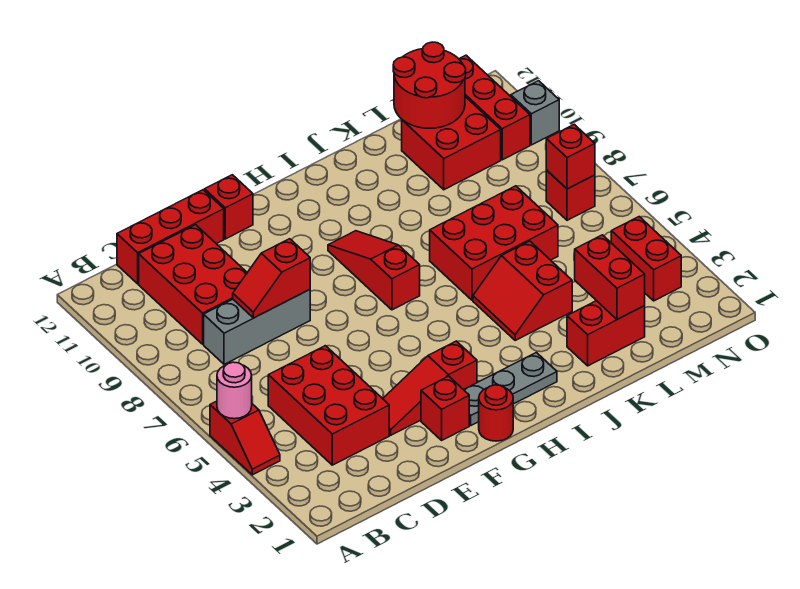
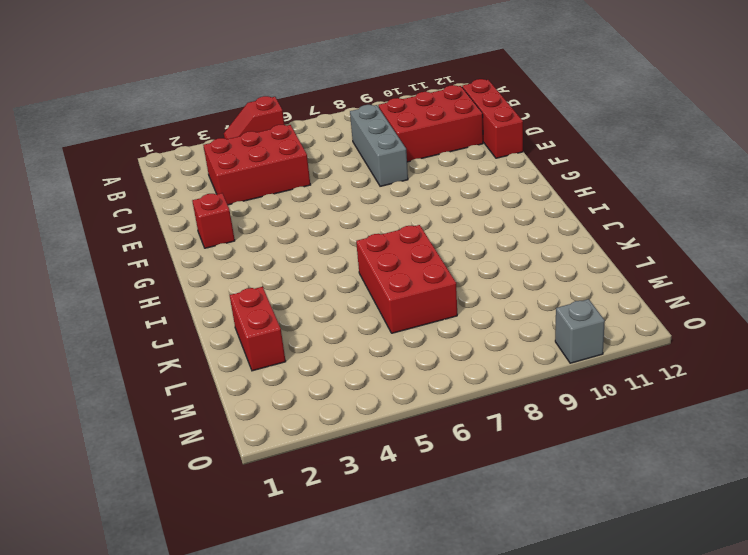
none -> red slope E3:G3 level 1 top G
none -> red brick F12 level 1
none -> red round brick G1 level 1

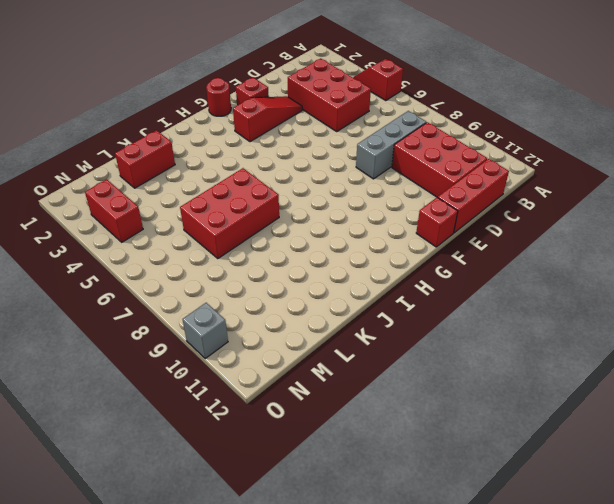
none -> grey plate G2:I2 level 1
none -> red slope H7:H9 level 1 top 7
none -> red slope J4:K5 level 1 top K

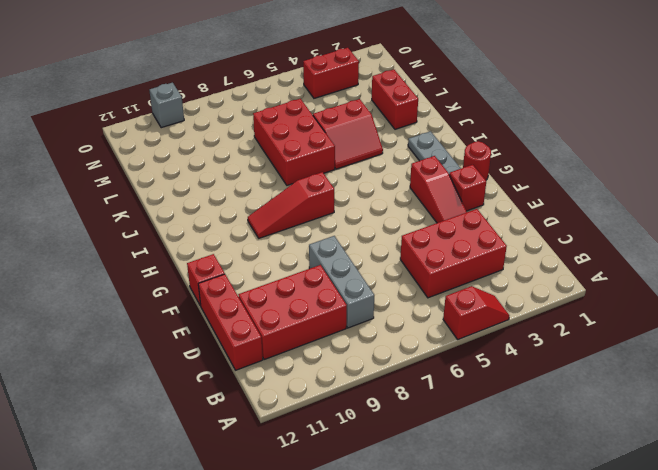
none -> red brick L10:M11 level 1
none -> red brick N7 level 1
none -> red brick N10:N12 level 1

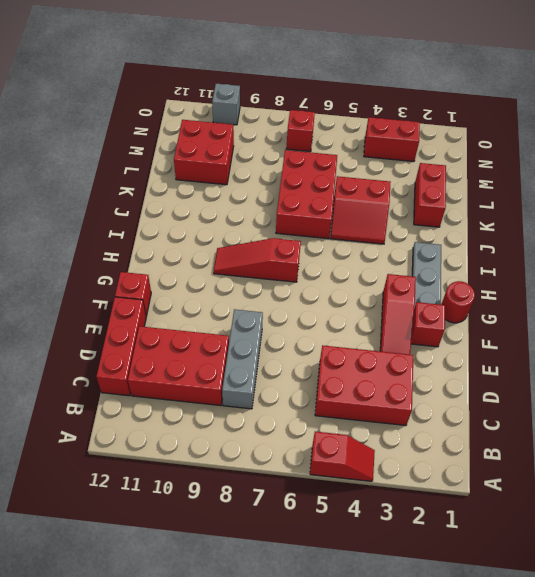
none -> red brick N10:N12 level 1
none -> pink round brick A5 level 2
none -> red slope D8:E8 level 2 top E

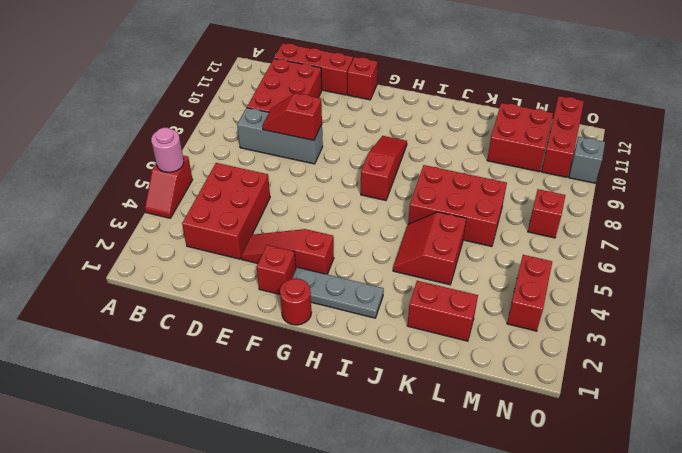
none -> red brick L2:L3 level 2
none -> red round brick L11:M12 level 2
none -> red brick N7 level 2

